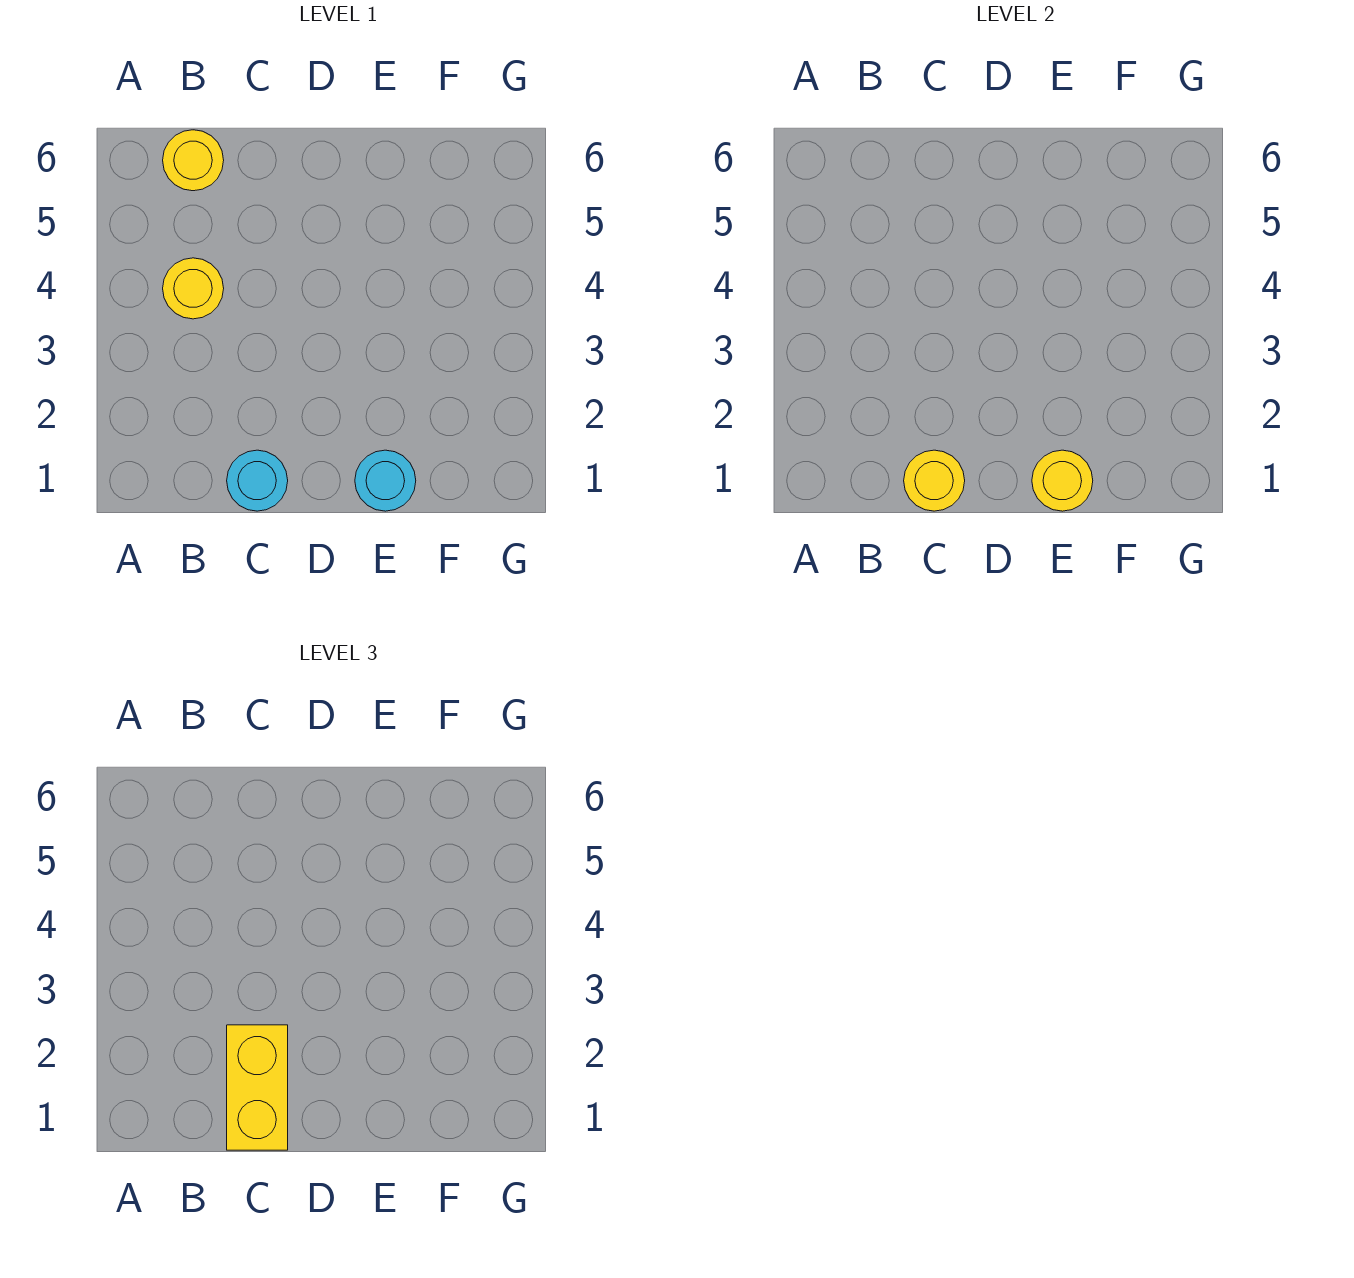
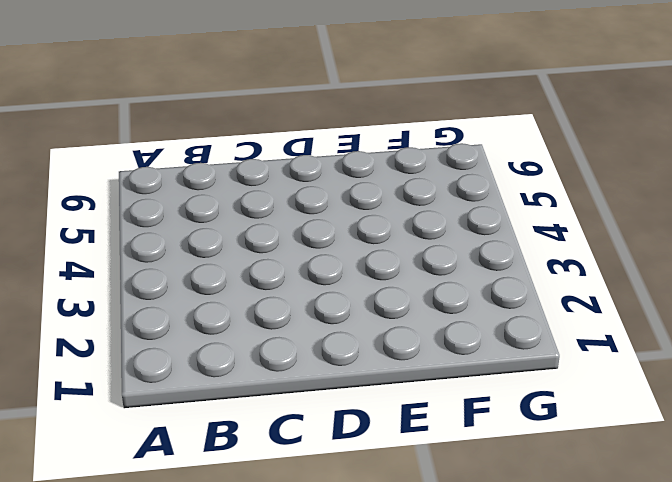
none -> yellow round brick B4 level 1
none -> yellow round brick B6 level 1

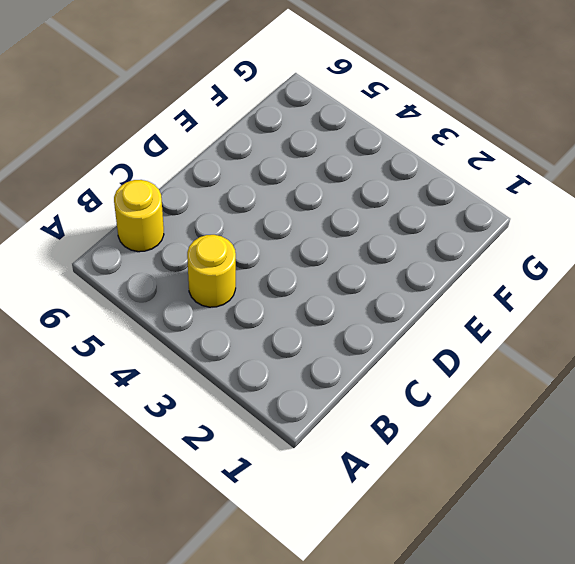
none -> cyan round brick C1 level 1
none -> cyan round brick E1 level 1

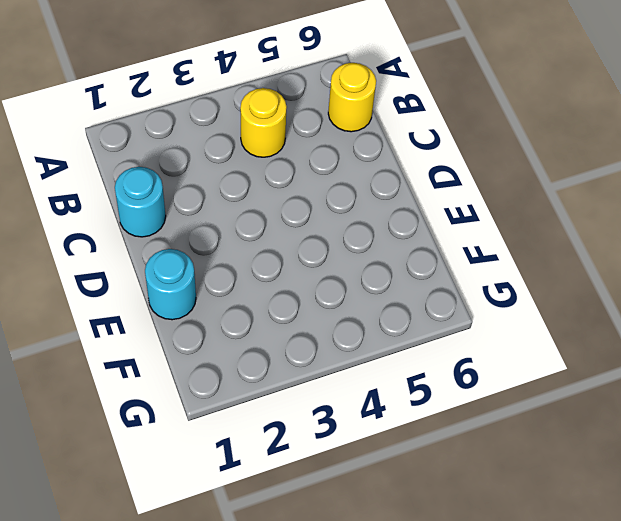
none -> yellow round brick C1 level 2
none -> yellow round brick E1 level 2

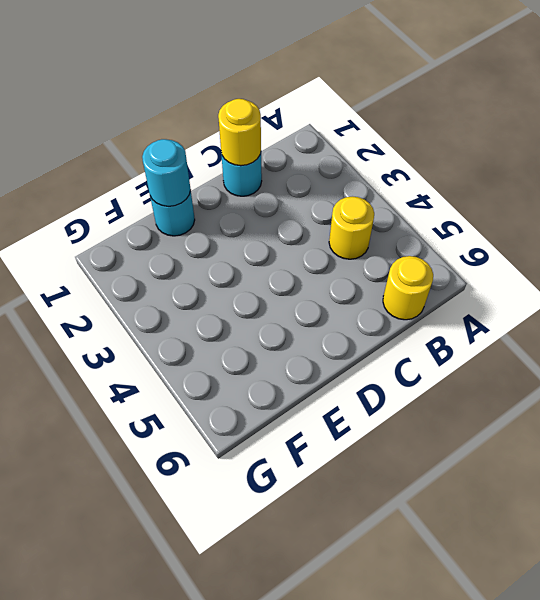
cyan round brick E1 level 2 -> yellow round brick E1 level 2
none -> yellow brick C1:C2 level 3

